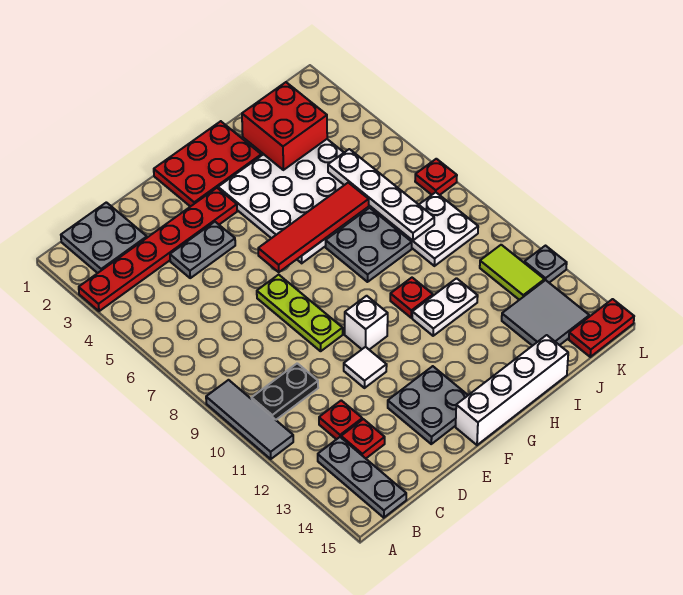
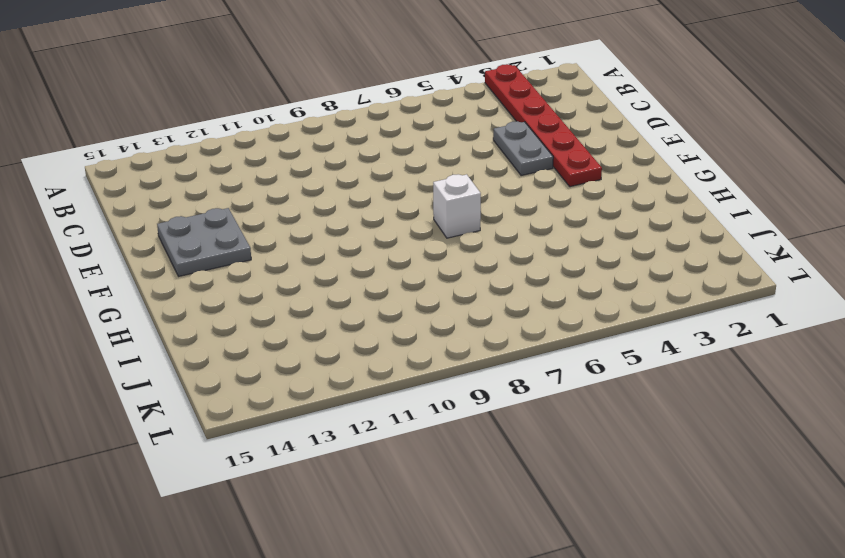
white brick G7 level 1 -> white brick F10 level 1
none -> grey tile A9:A11 level 1
none -> grey plate B1:C2 level 1
none -> black plate B10:C10 level 1

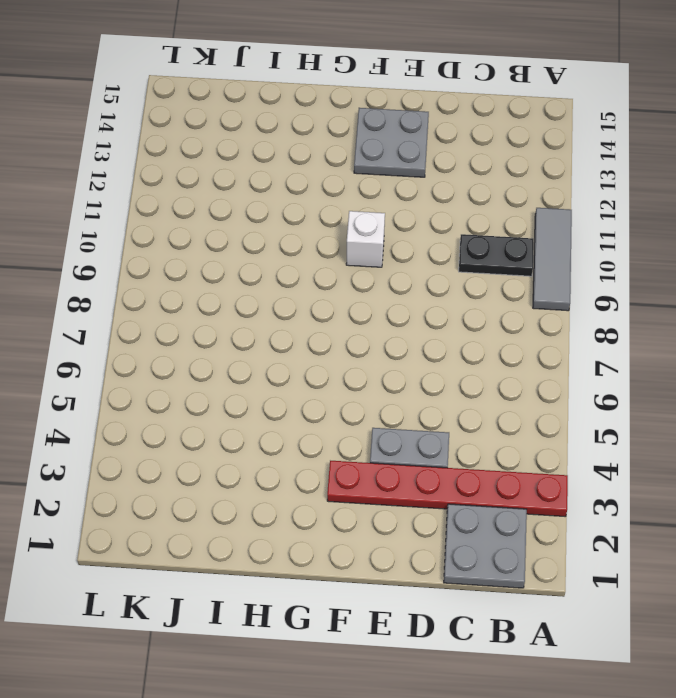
none -> grey plate B13:B15 level 1
none -> red plate C12 level 1
none -> red plate C13 level 1

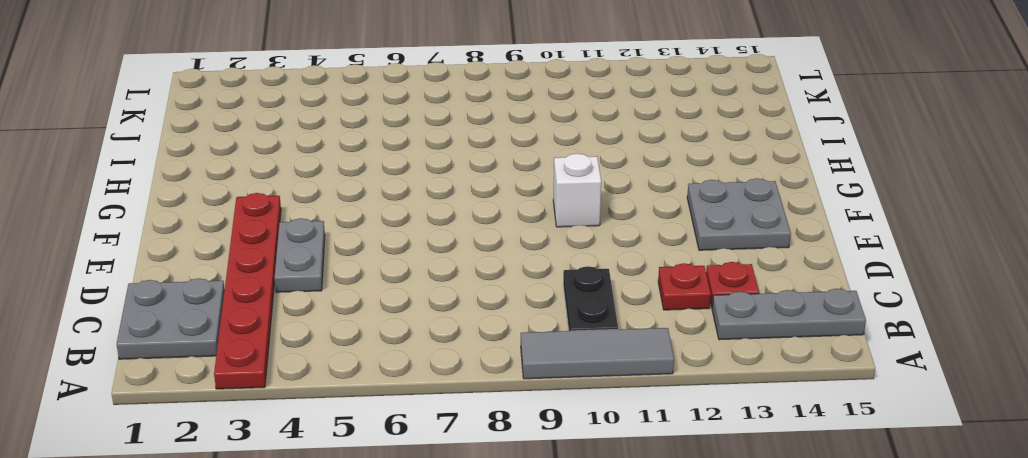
none -> lime plate E7:E9 level 1
none -> white tile E11 level 1
none -> red plate F1:H2 level 1

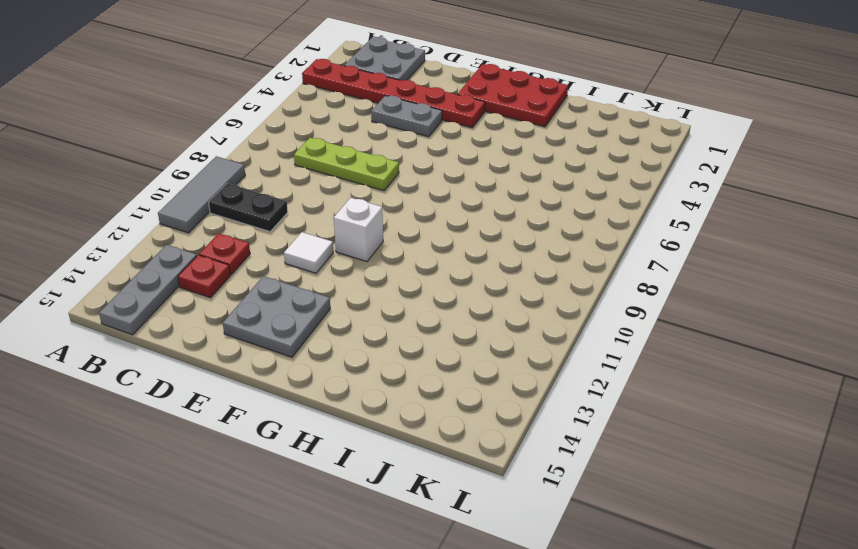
lime plate C7:E7 level 1 -> lime plate E7:E9 level 1
none -> white brick F15:I15 level 1
none -> white plate G3:J6 level 1
none -> grey plate H7:I8 level 1

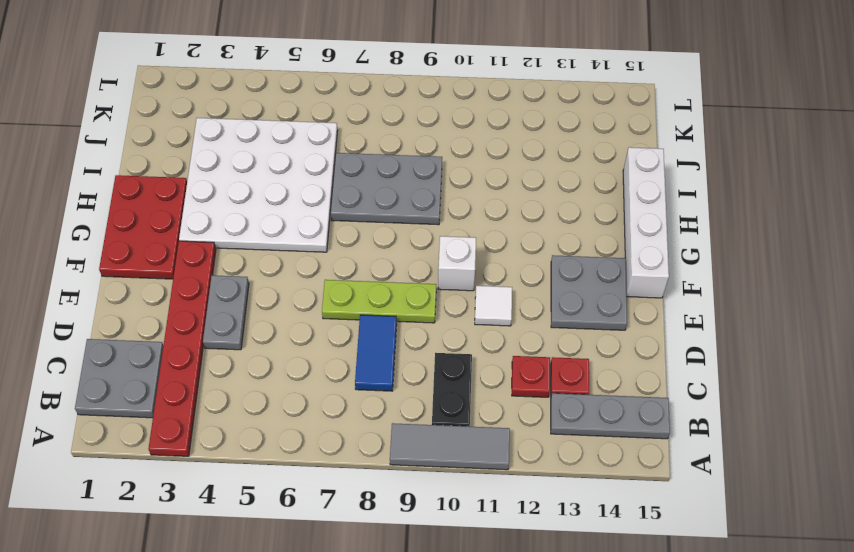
blue tile C8:D8 level 1 -> none
grey plate H7:I9 level 1 -> grey plate H7:I8 level 1
none -> red plate H10 level 1
none -> white plate H11:I11 level 1
none -> white plate J8:K9 level 1

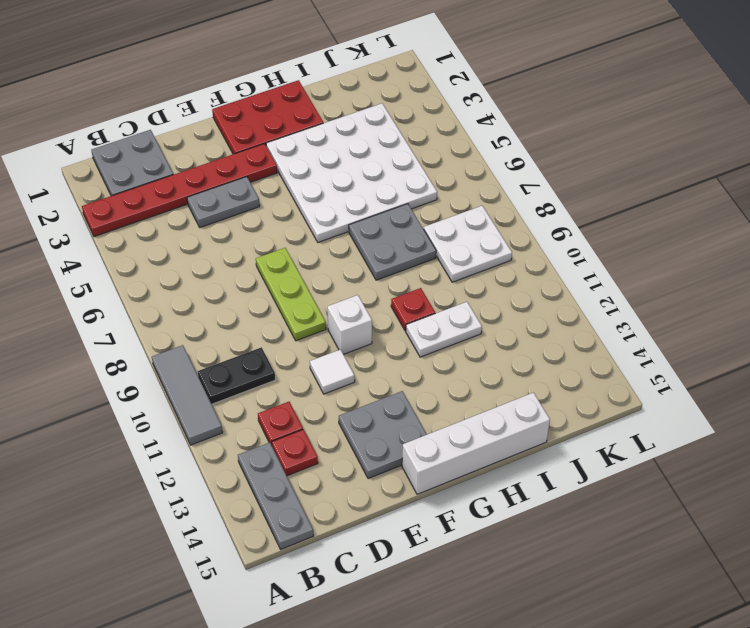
none -> grey tile J13:K14 level 1
none -> lime tile K11:K12 level 1
none -> red plate K15:L15 level 1

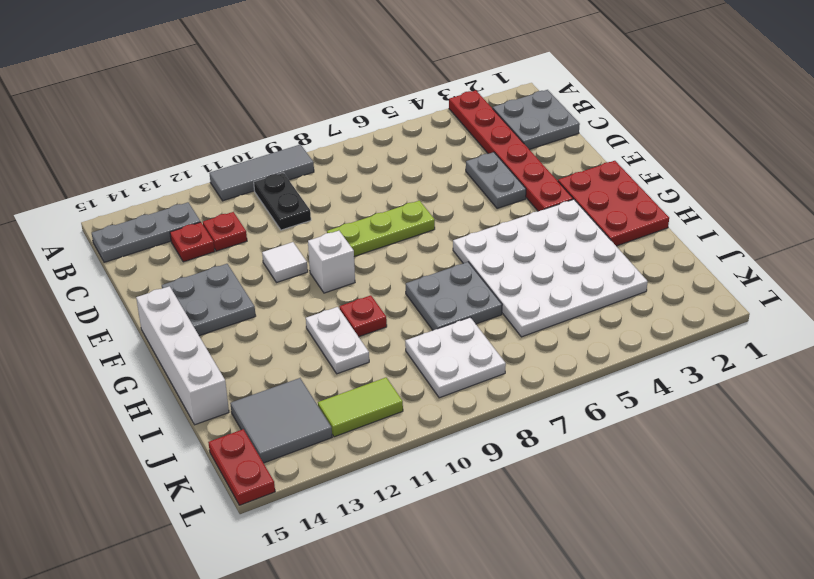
none -> red plate L7 level 1
none -> grey plate L12 level 1
none -> red tile F6:I6 level 2

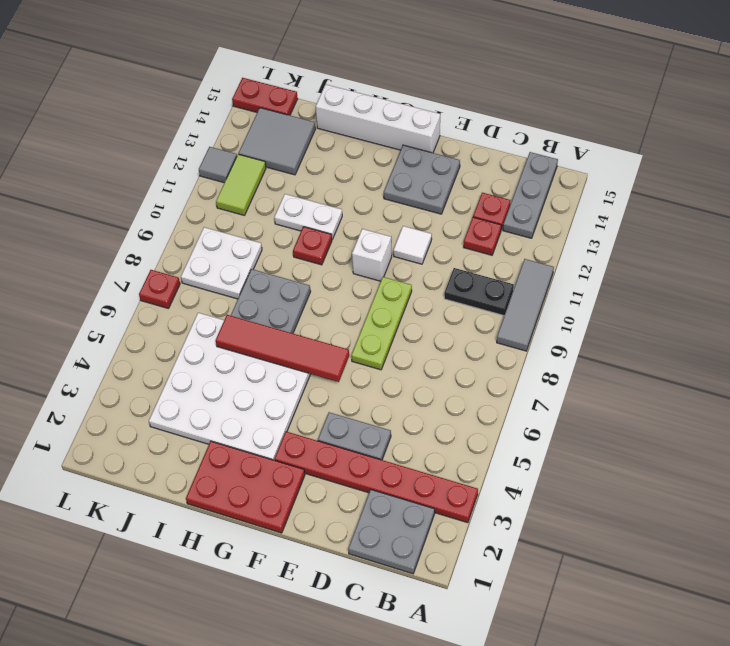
grey tile L12 level 1 -> grey plate L12 level 1
none -> red brick I2:J3 level 2
none -> white plate J5:J8 level 2

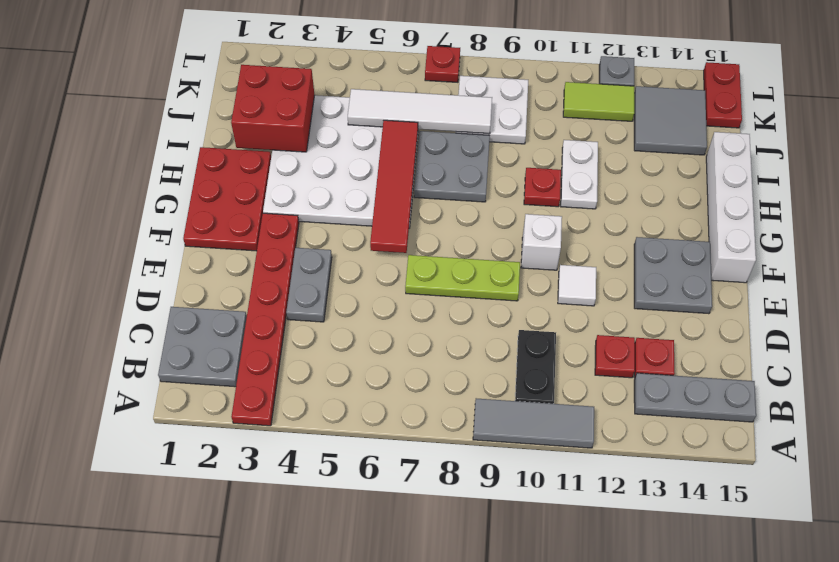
white tile J5:J8 level 2 -> white plate J5:J8 level 2

